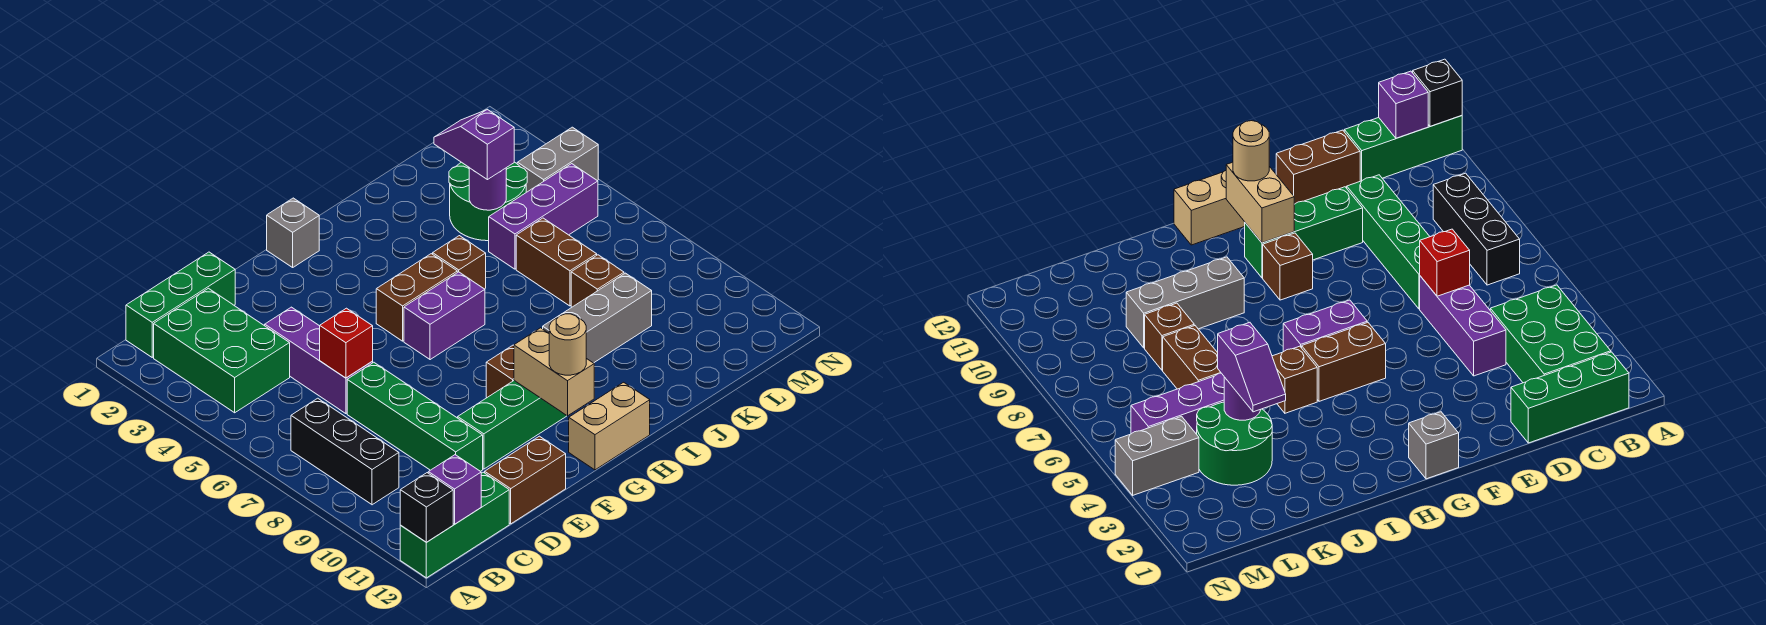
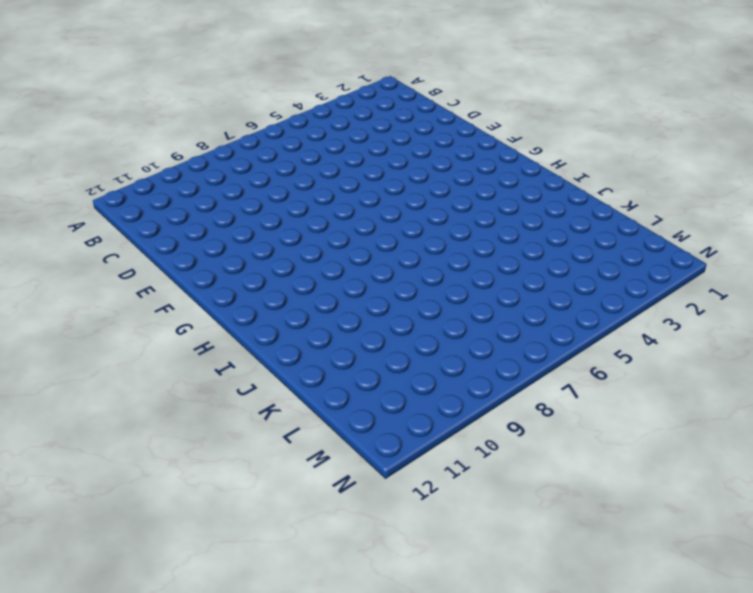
none -> green brick A12:C12 level 1
none -> green brick B1:D1 level 1
none -> green brick B2:C4 level 1

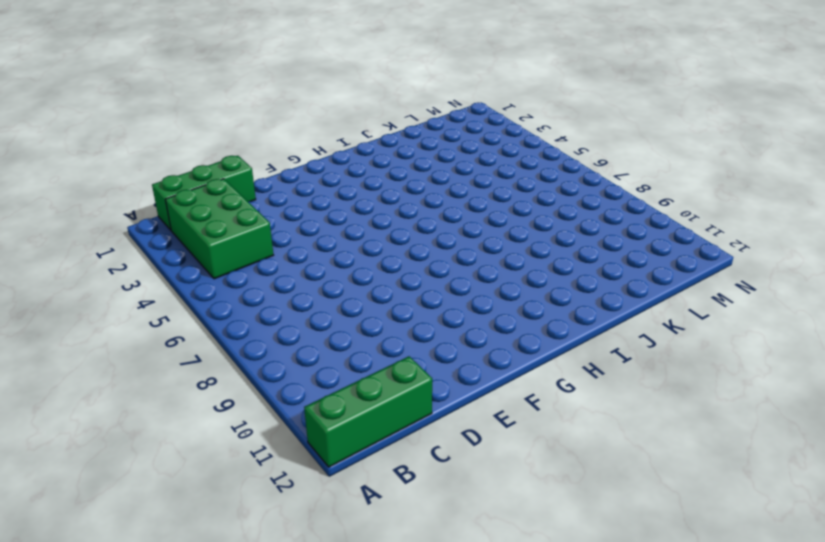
none -> black brick B7:B9 level 1
none -> purple brick D4:D6 level 1
none -> green brick D7:D10 level 1

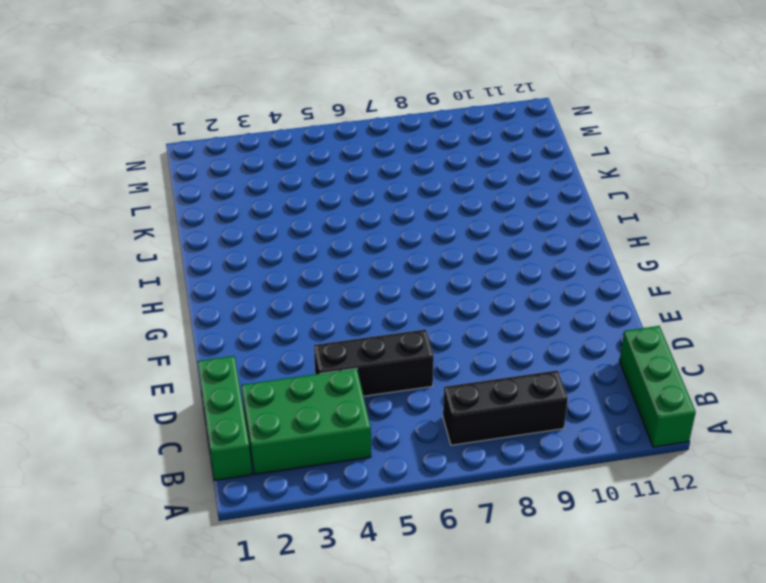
black brick D4:D6 level 1 -> purple brick D4:D6 level 1
none -> green brick D7:D10 level 1
none -> brown brick D12:E12 level 1
none -> green brick E10:G10 level 1

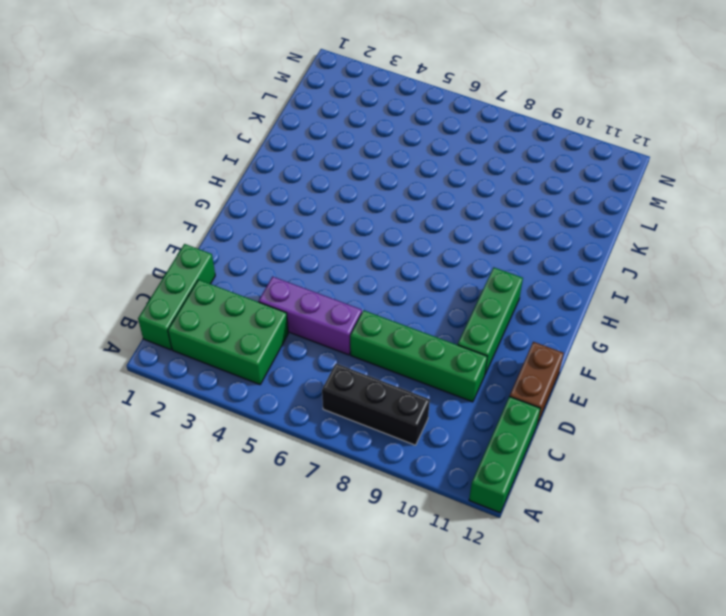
none -> grey brick G1 level 1
none -> brown brick G5:H5 level 1
none -> purple brick G6:H6 level 1

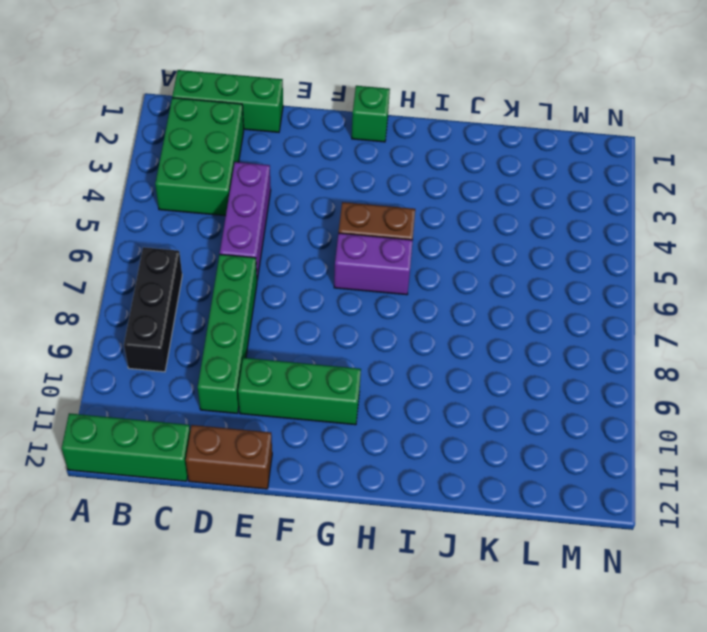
green brick G1 level 1 -> grey brick G1 level 1
none -> brown brick G9 level 1
none -> tan brick G12:H12 level 1
none -> brown brick I5 level 1

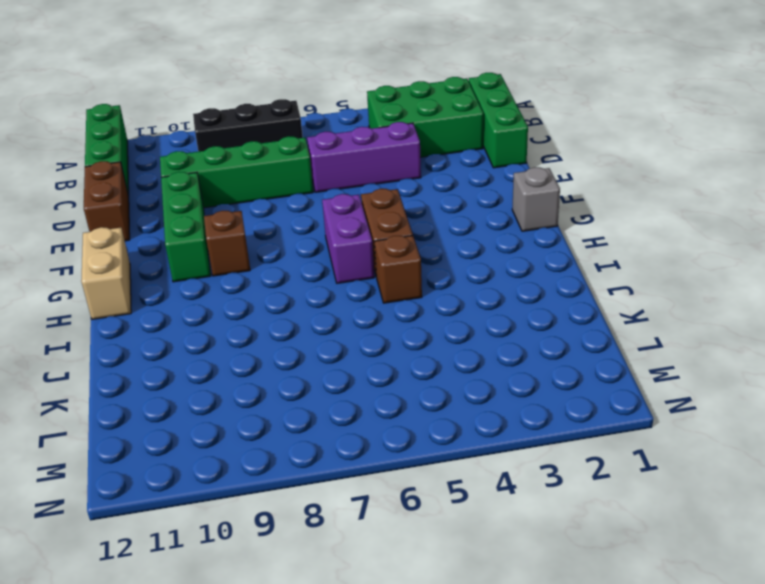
none -> grey brick I9:K9 level 1
none -> green round brick K3:L4 level 1
none -> purple brick K5:M5 level 1

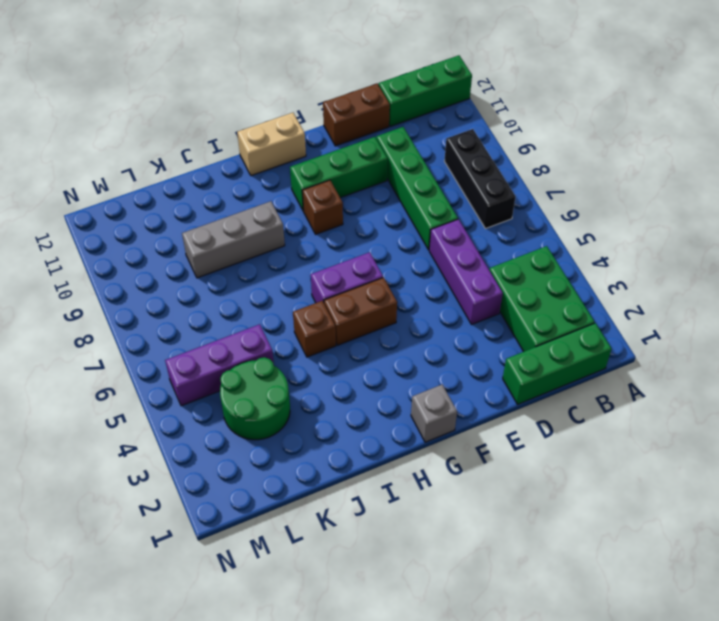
none -> brown brick K6:K7 level 1
none -> brown brick K8 level 1
none -> grey brick M4:N4 level 1

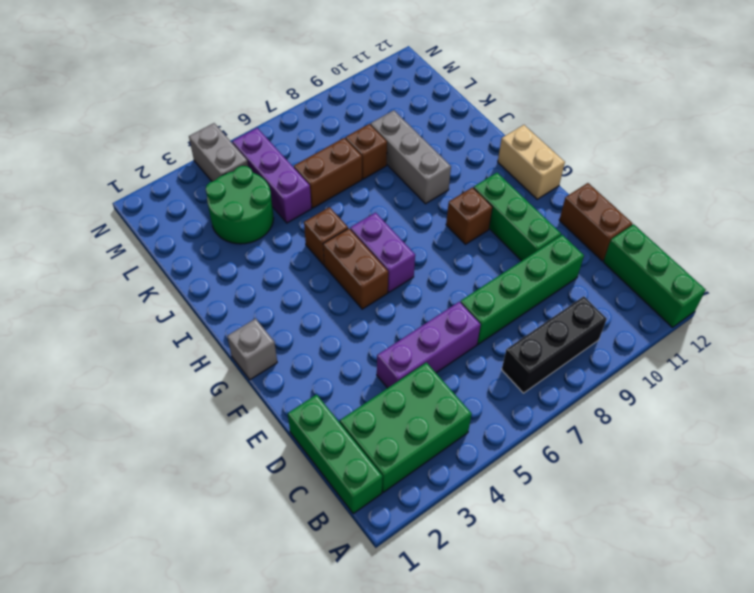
none -> black brick A12 level 2
none -> purple brick B12 level 2
none -> red brick D6 level 2

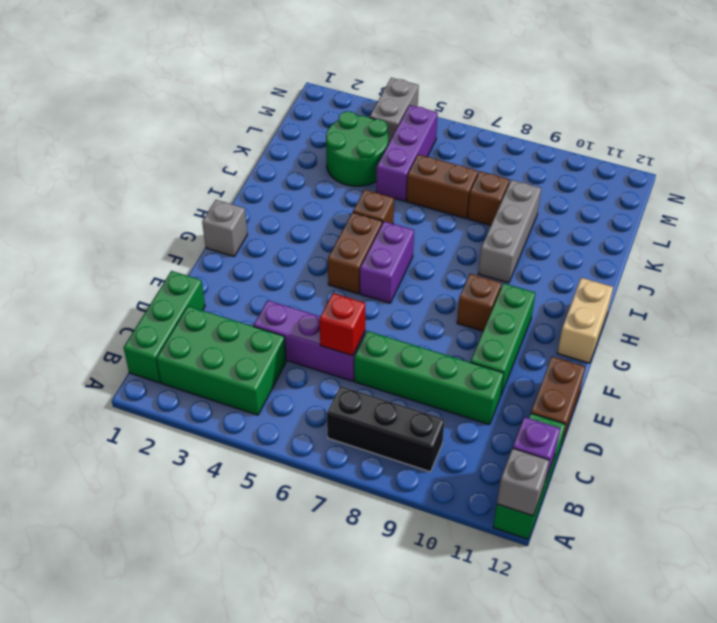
grey brick A12 level 2 -> black brick A12 level 2
none -> tan brick G10:G11 level 2
none -> purple round brick K4 level 2
none -> tan round brick G11 level 3

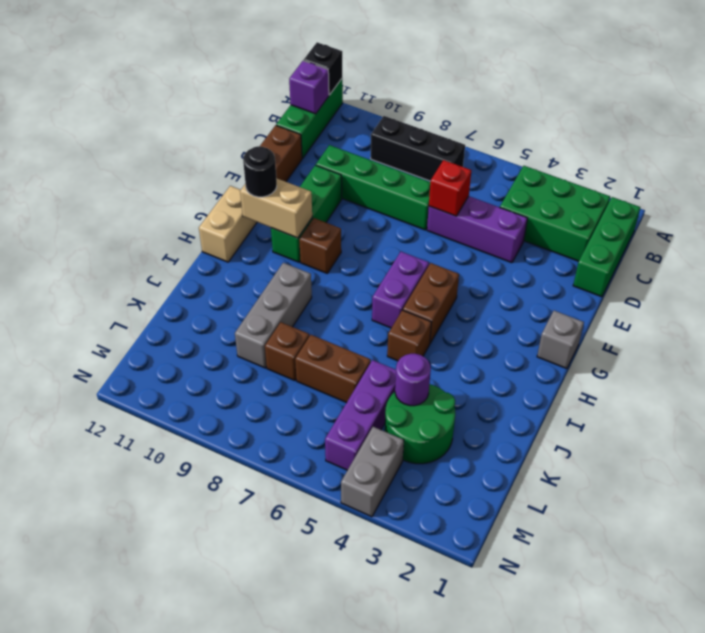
black round brick G11 level 3 -> tan round brick G11 level 3
none -> purple slope K3:K4 level 3 top 4

